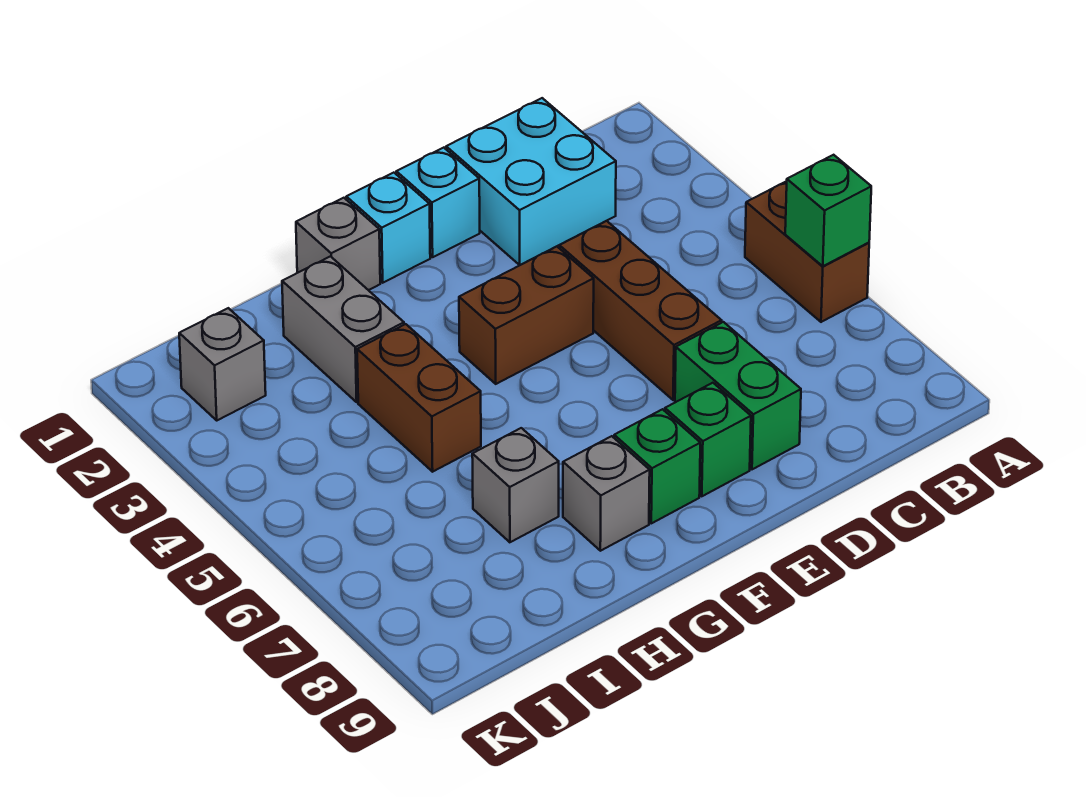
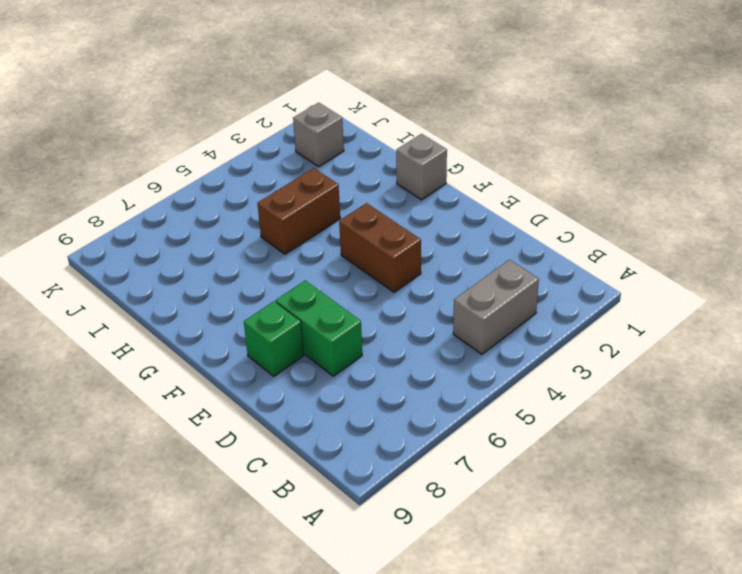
grey brick B3:B4 level 1 -> grey brick H2:H3 level 1
green brick D7:E7 level 1 -> green brick D7:D8 level 1
none -> brown brick A5:A6 level 1
none -> cyan brick C1:D2 level 1
none -> brown brick D4:D6 level 1

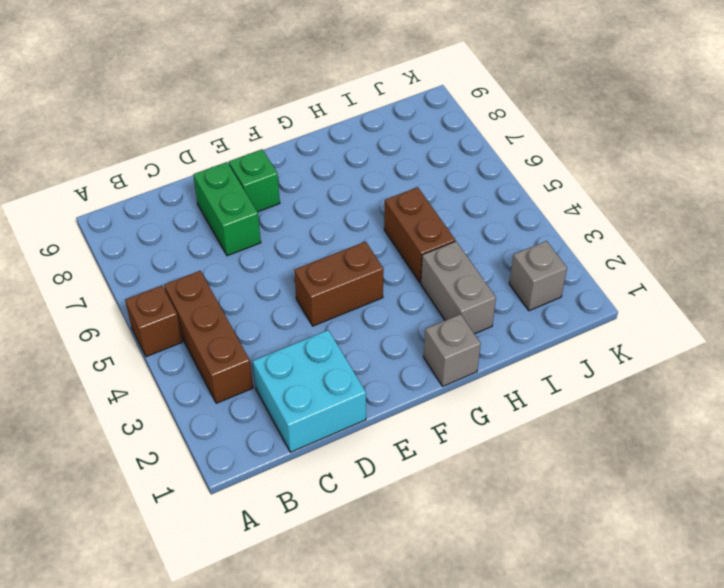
brown brick A5 level 1 -> brown brick A5:A6 level 1
brown brick B3:B5 level 1 -> brown brick D4:D6 level 1
none -> cyan brick E1 level 1
none -> cyan brick F1 level 1
none -> green brick F8 level 1

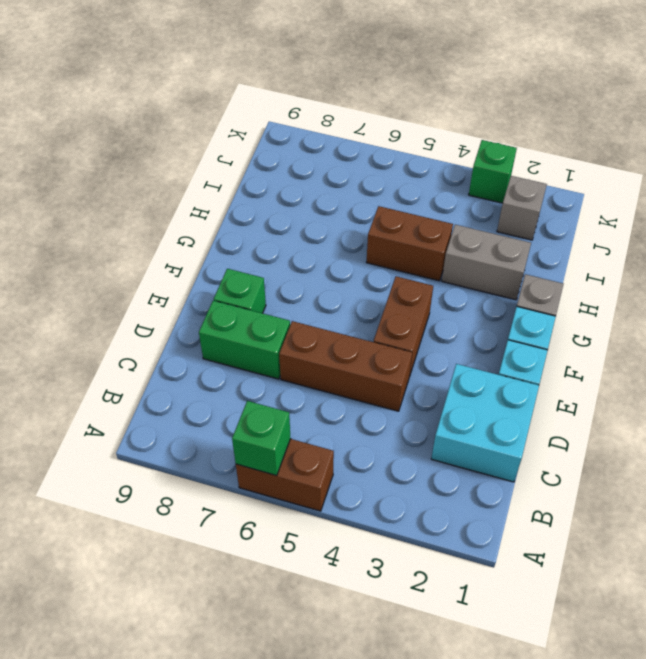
green brick K3 level 1 -> green brick F8 level 1
none -> grey brick G8 level 1
none -> grey brick H7 level 1

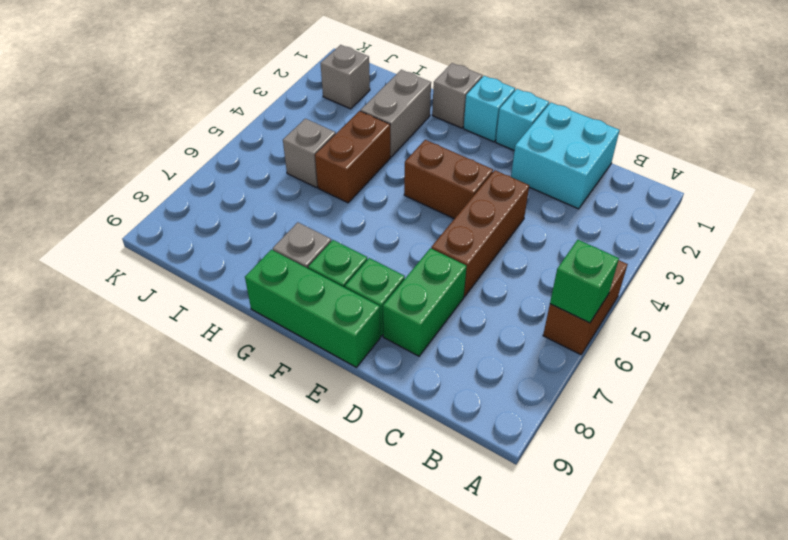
green brick E9:G9 level 1 -> none
grey brick I5 level 1 -> grey brick H7 level 1

